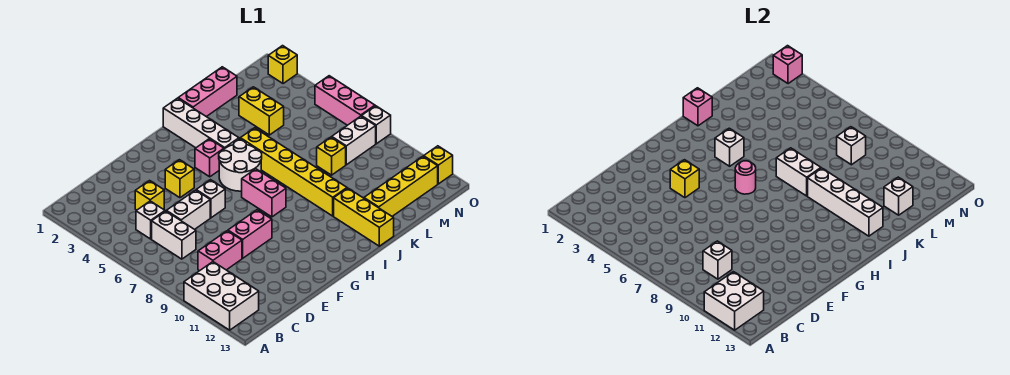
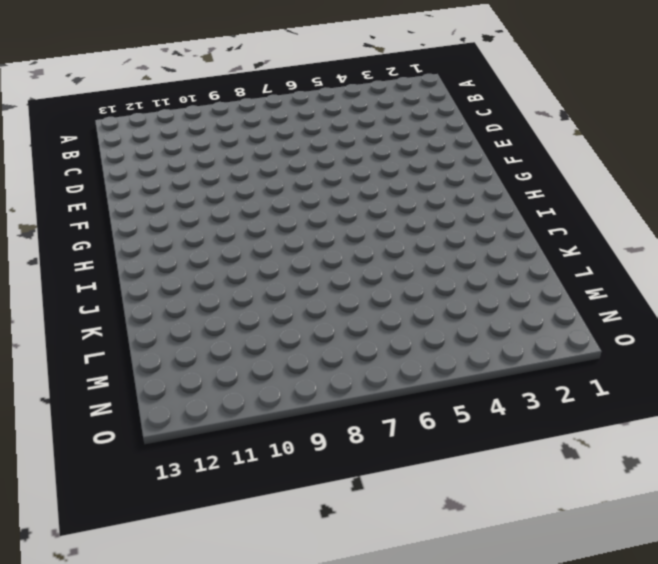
none -> white brick A10:B12 level 1
none -> white brick C5 level 1
none -> white brick C6:C7 level 1
none -> pink brick C9:D9 level 1

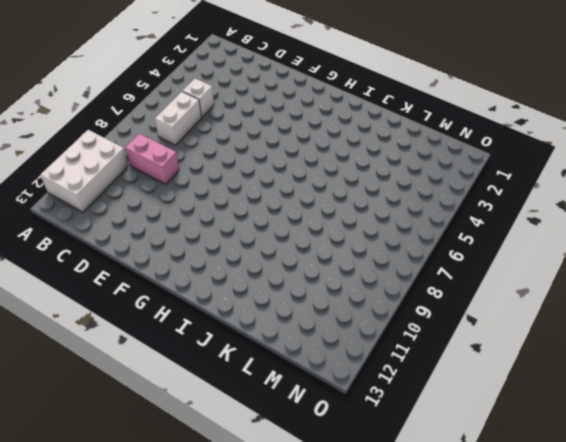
none -> yellow brick D4 level 1
none -> white brick D6:E6 level 1
none -> pink brick E9:F9 level 1
none -> yellow brick F4 level 1

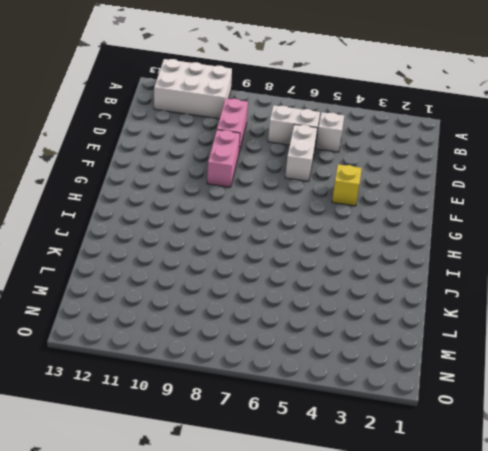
none -> yellow brick D4 level 1
none -> white brick F6 level 1
none -> pink brick H4 level 1
none -> white round brick H5:I6 level 1

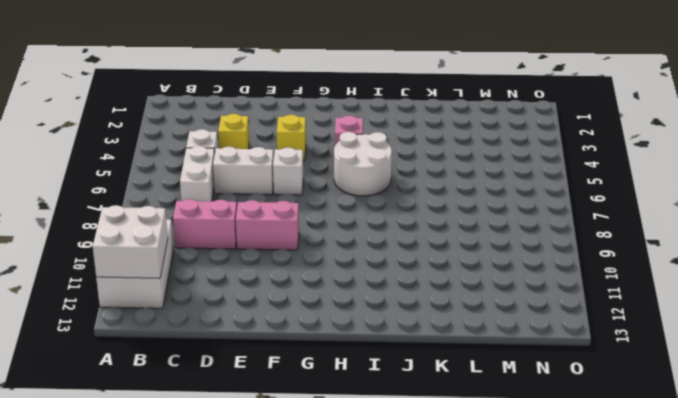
none -> pink brick H7:H8 level 1
none -> white brick I1:I4 level 1
none -> pink brick J1:L1 level 1
none -> yellow brick J5:J10 level 1

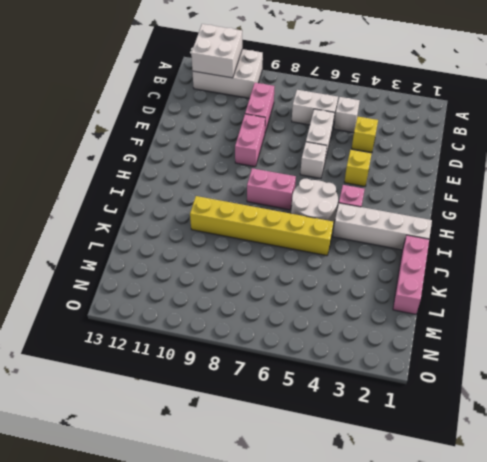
none -> yellow brick J11:J13 level 1
none -> yellow brick K12:N12 level 1
none -> yellow brick L3:L4 level 1
none -> yellow brick L8 level 1

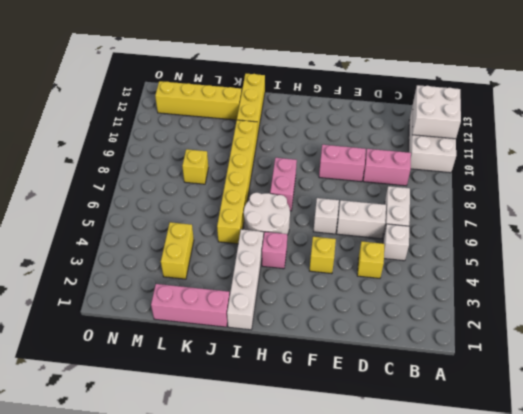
none -> white brick M8:N8 level 1
none -> yellow brick O2 level 1
none -> pink brick O5:O7 level 1
none -> white brick O8 level 1

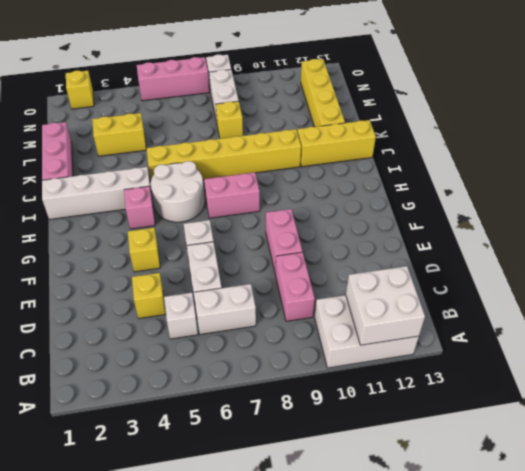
none -> yellow brick O12 level 1
none -> white brick C9 level 2
none -> yellow brick F4 level 2
none -> pink round brick H6 level 2

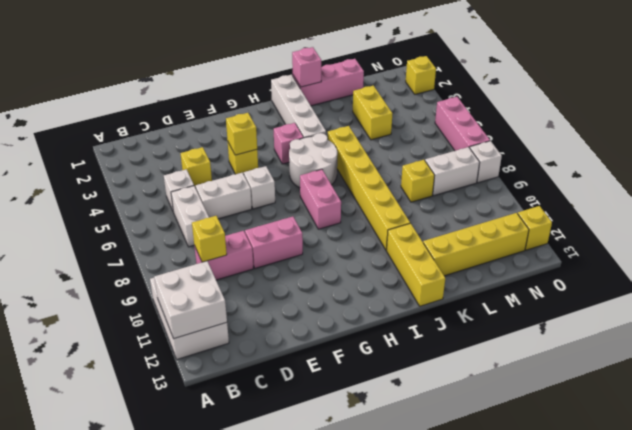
yellow brick C9 level 2 -> white brick C9 level 2
none -> pink round brick H6 level 2
none -> white brick I4 level 2
none -> white brick J7:J8 level 2
none -> white brick J9:J12 level 2

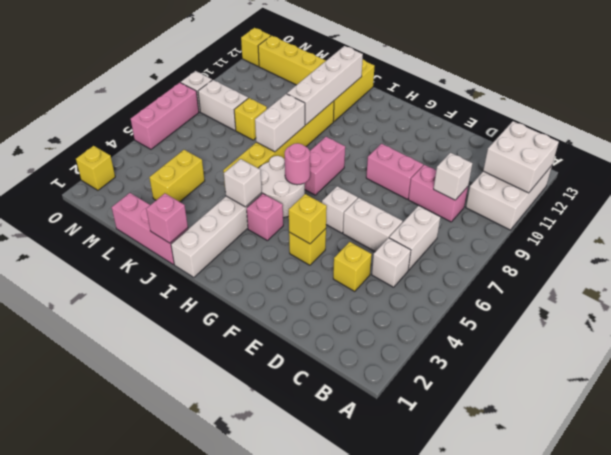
none -> white brick L12 level 2
none -> white brick M8 level 2
none -> pink brick O2 level 2

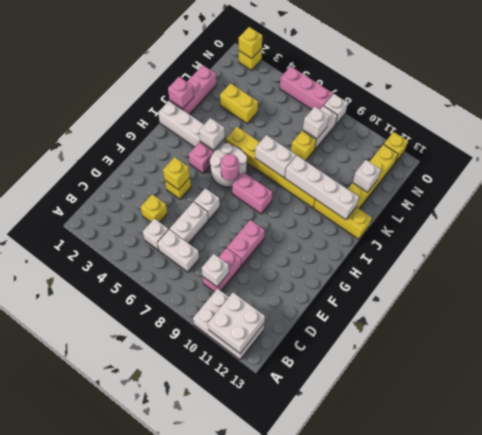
yellow brick O2 level 2 -> pink brick O2 level 2

